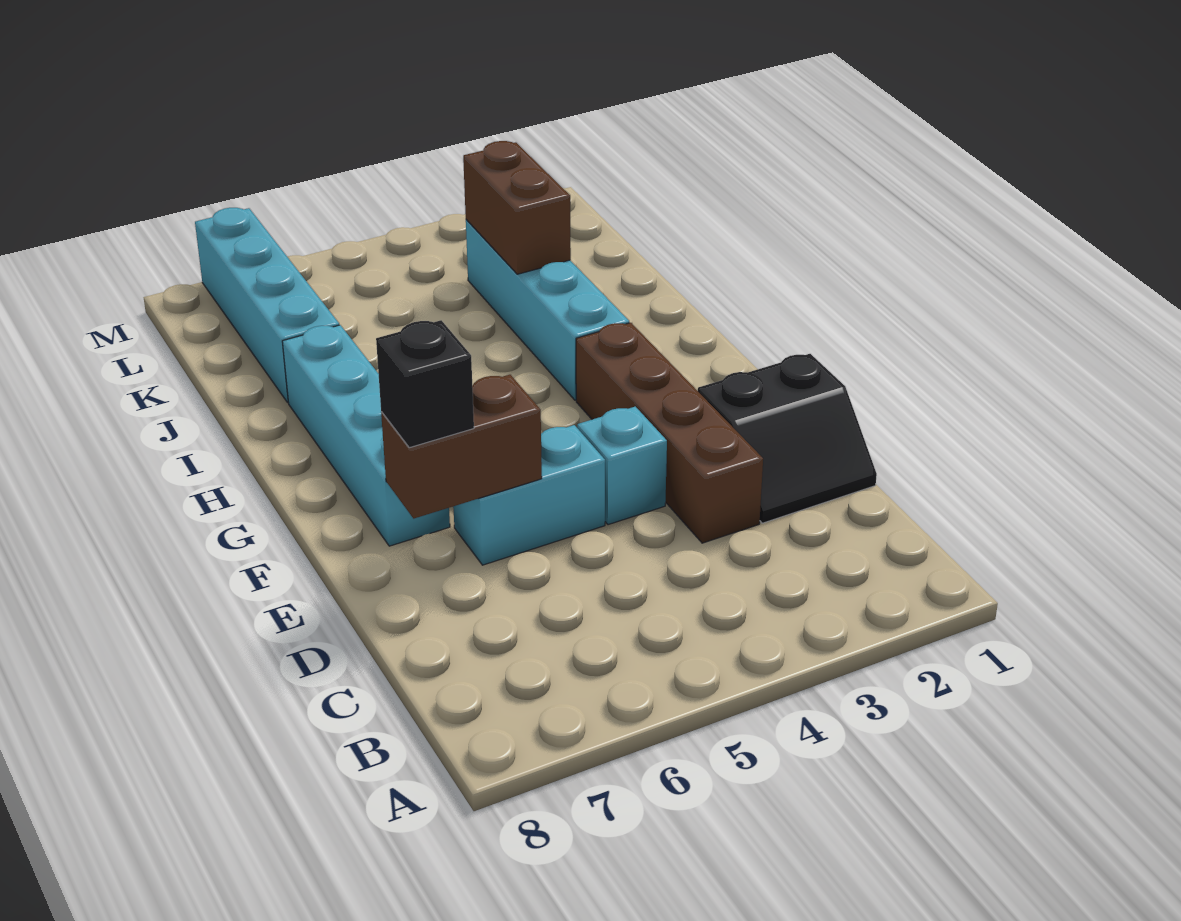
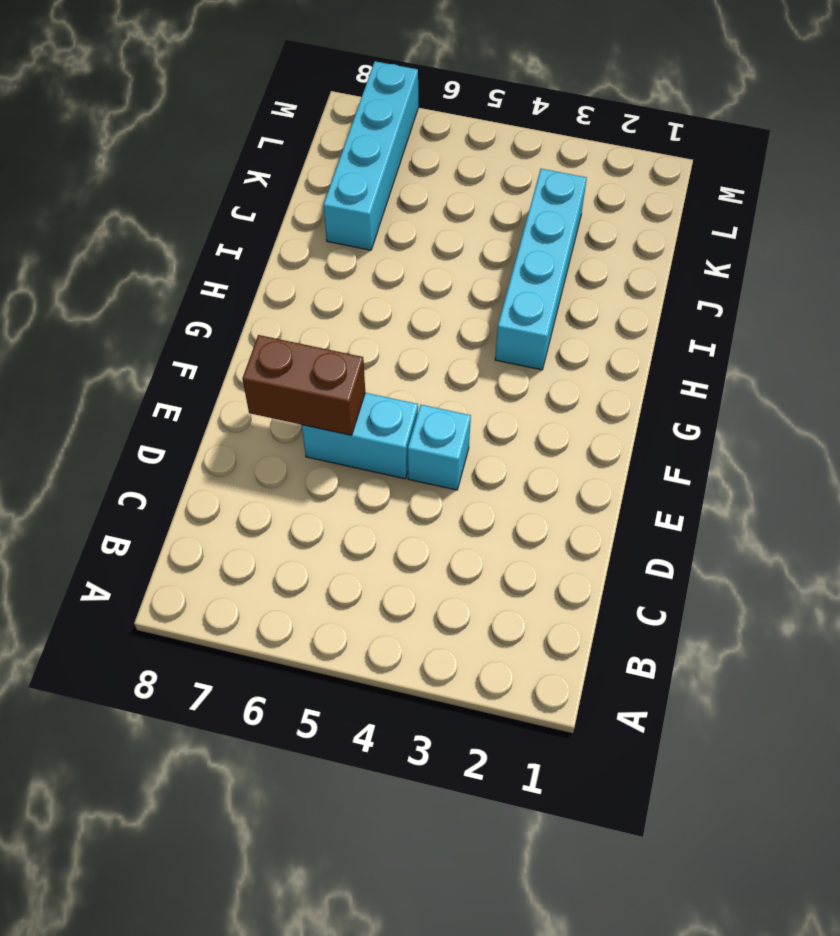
none -> black slope D1:E2 level 1 top E
none -> brown brick D3:G3 level 1

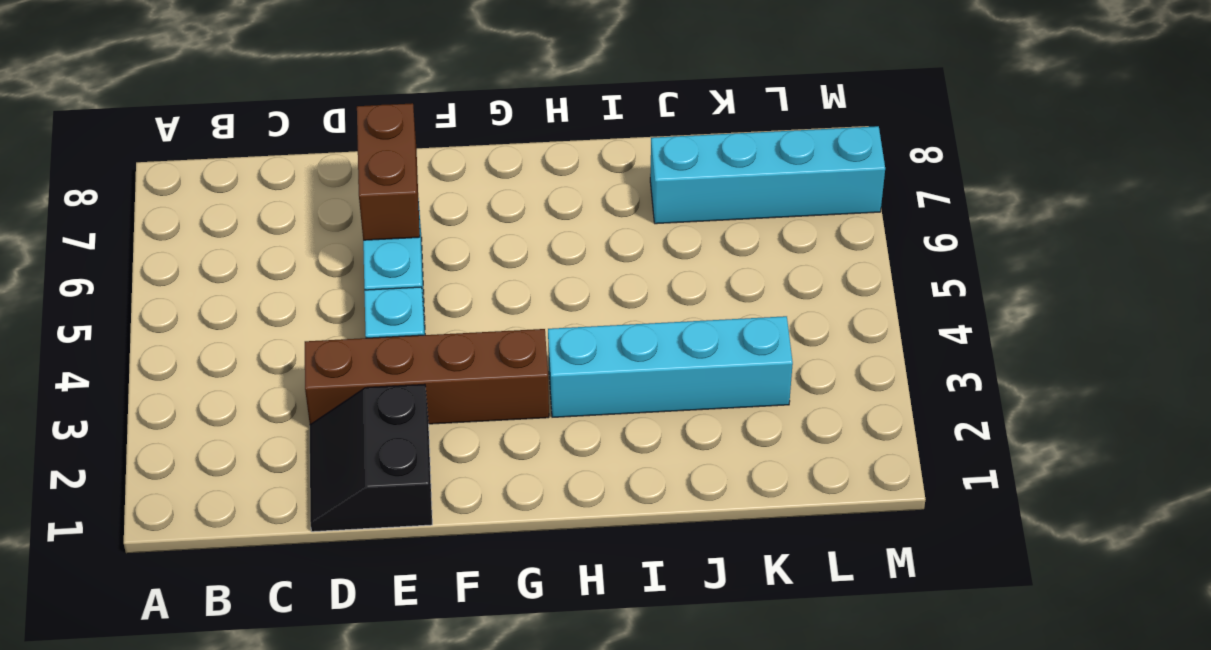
none -> cyan brick F7:I7 level 1
none -> brown brick J3:K3 level 2

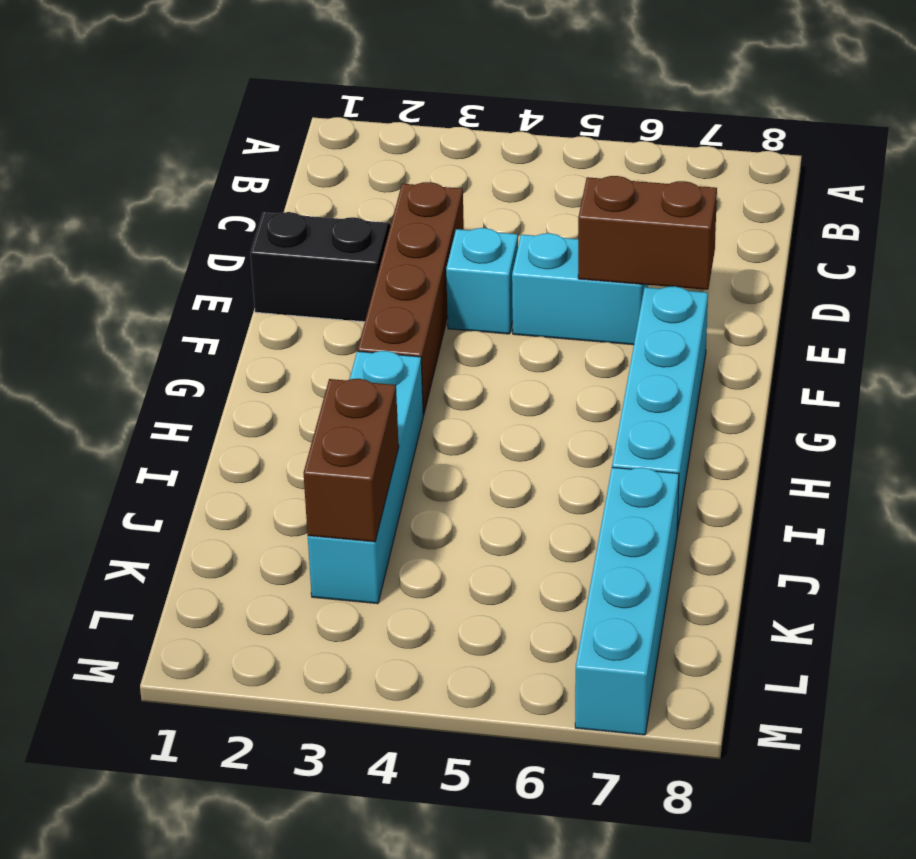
none -> black brick E7 level 3

